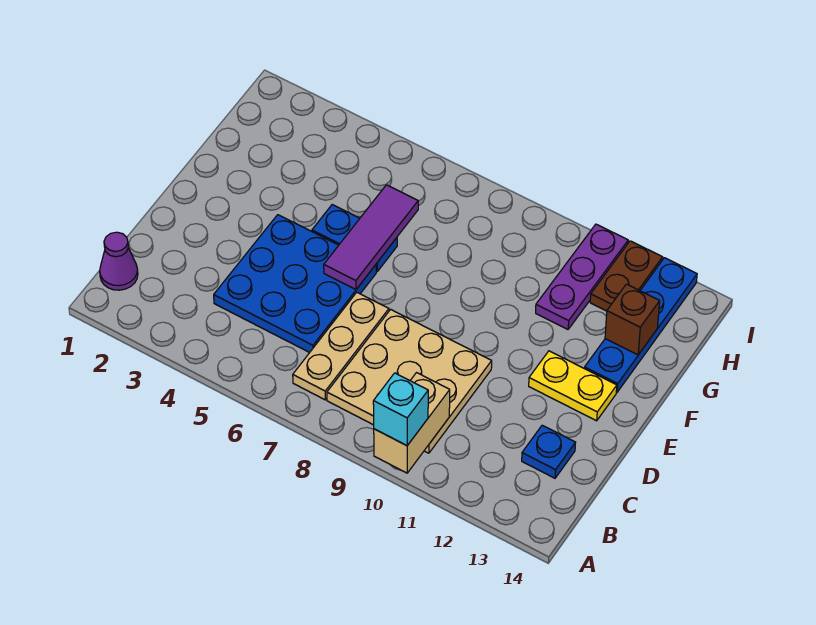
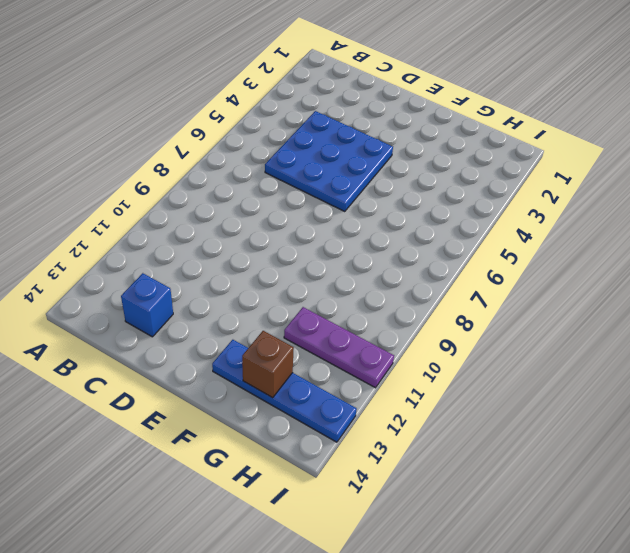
blue brick C13 level 1 -> blue plate C13 level 1
none -> purple cone B1 level 1
none -> tan plate B7:D7 level 1
none -> tan plate B8:D10 level 1

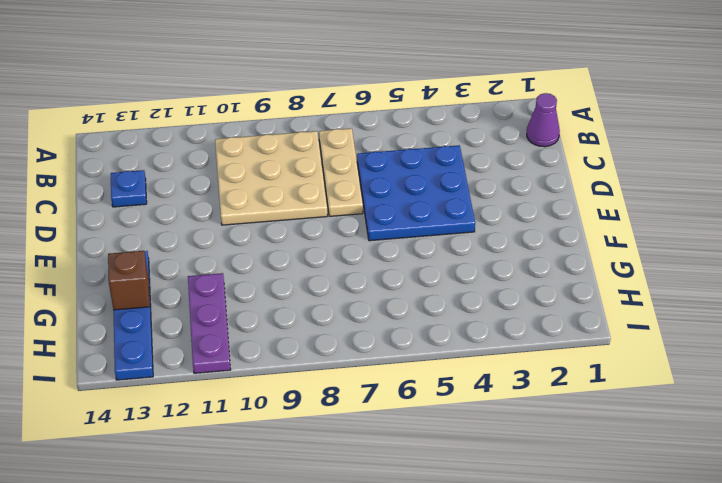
none -> yellow plate E12:E13 level 1
none -> blue plate F5:F6 level 1
none -> brown plate H12:I12 level 1

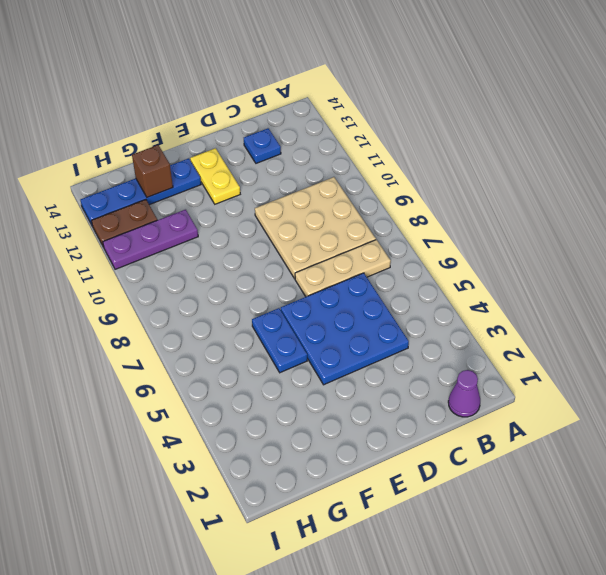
none -> tan brick A10:B10 level 2
none -> purple tile E6:G6 level 2
none -> cyan brick A10 level 3

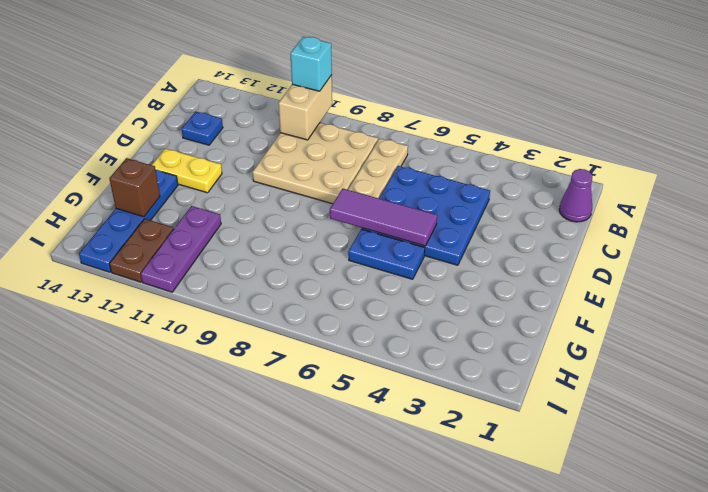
purple tile E5:E7 level 2 -> purple tile E6:G6 level 2

